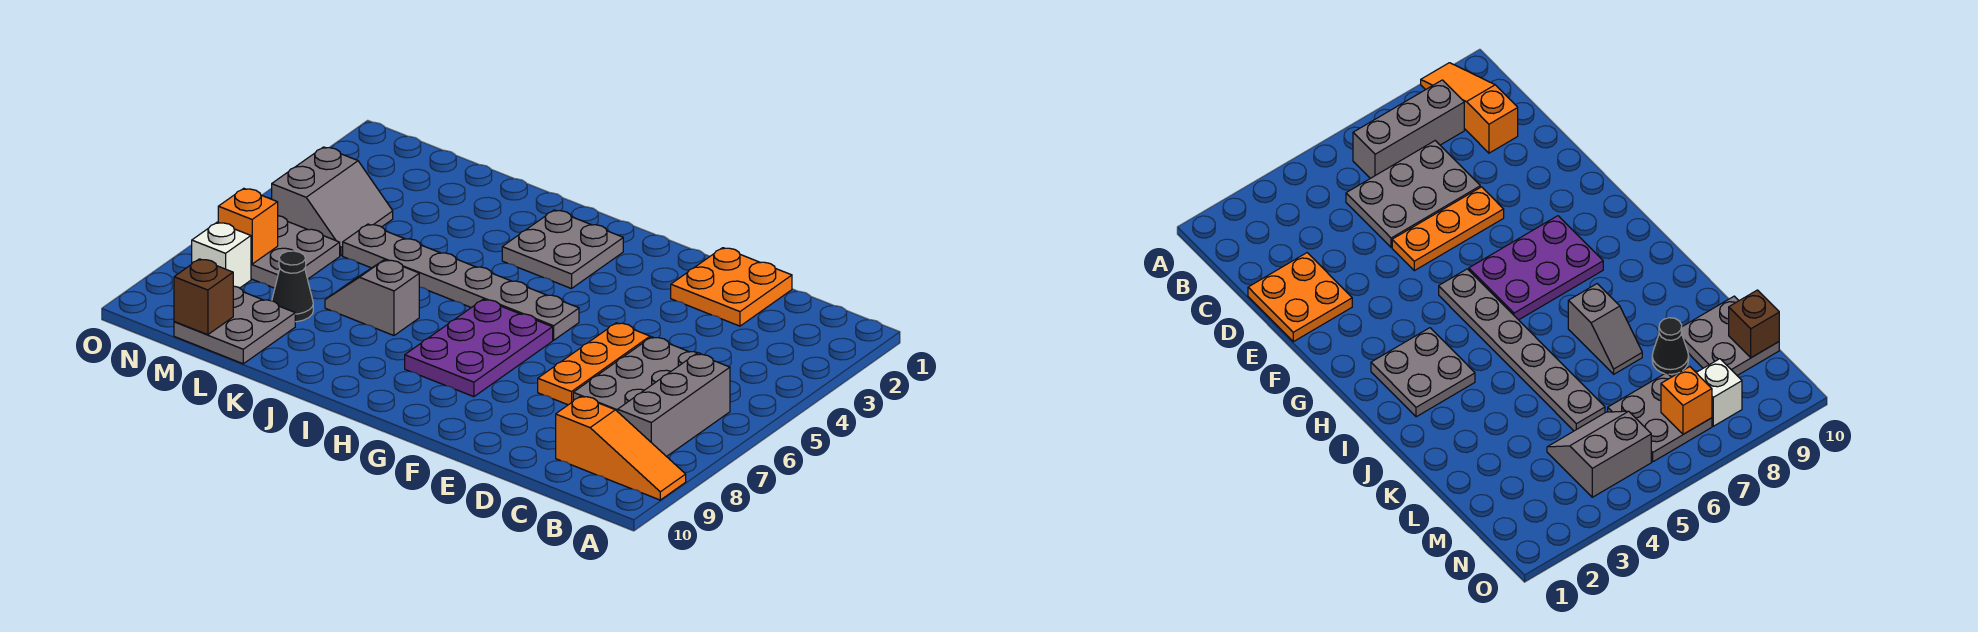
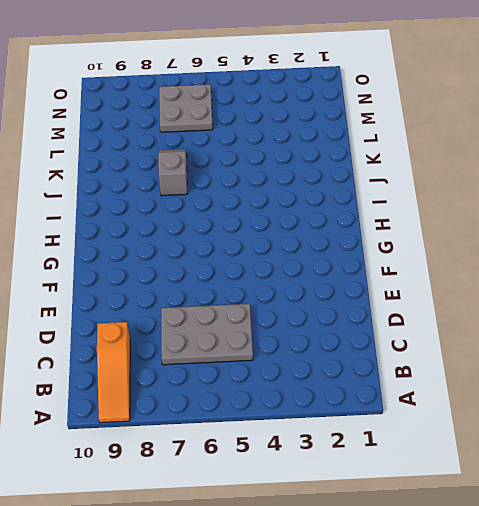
none -> grey brick B6:B8 level 1
none -> orange plate D1:E2 level 1
none -> orange plate E5:E7 level 1

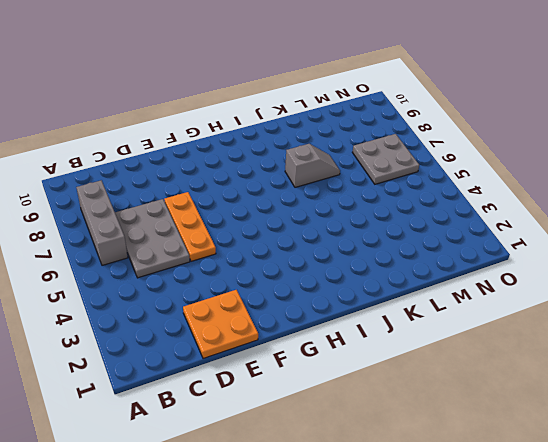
none -> orange slope A9:C9 level 1 top C
none -> grey plate G5:L5 level 1
none -> purple plate G6:H8 level 1

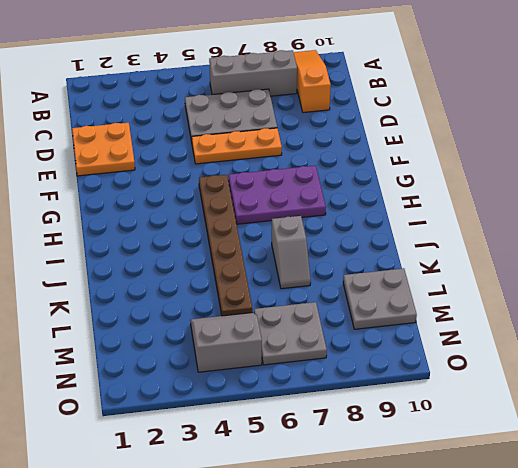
brown plate G5:L5 level 1 -> grey plate G5:L5 level 1
none -> grey plate H2:I3 level 1
none -> black cone L8 level 1
none -> white brick N8 level 1

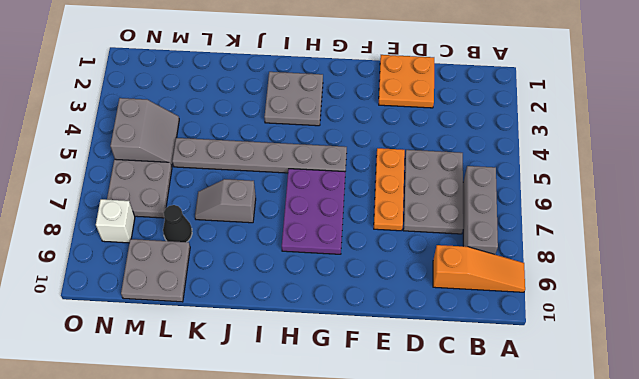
none -> brown brick M10 level 2
none -> orange brick N7 level 2

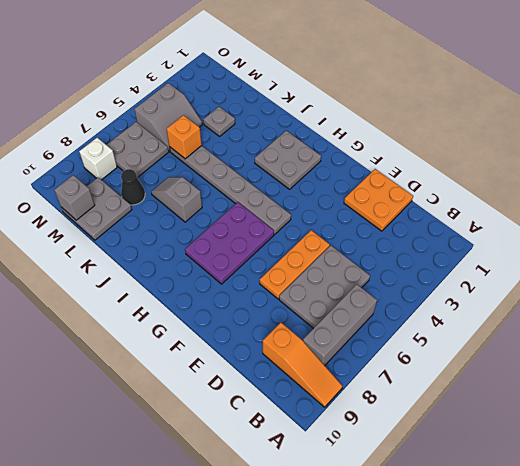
grey plate L3 level 1 -> none
orange brick L5 level 2 -> orange brick N7 level 2
grey brick M10 level 2 -> brown brick M10 level 2

